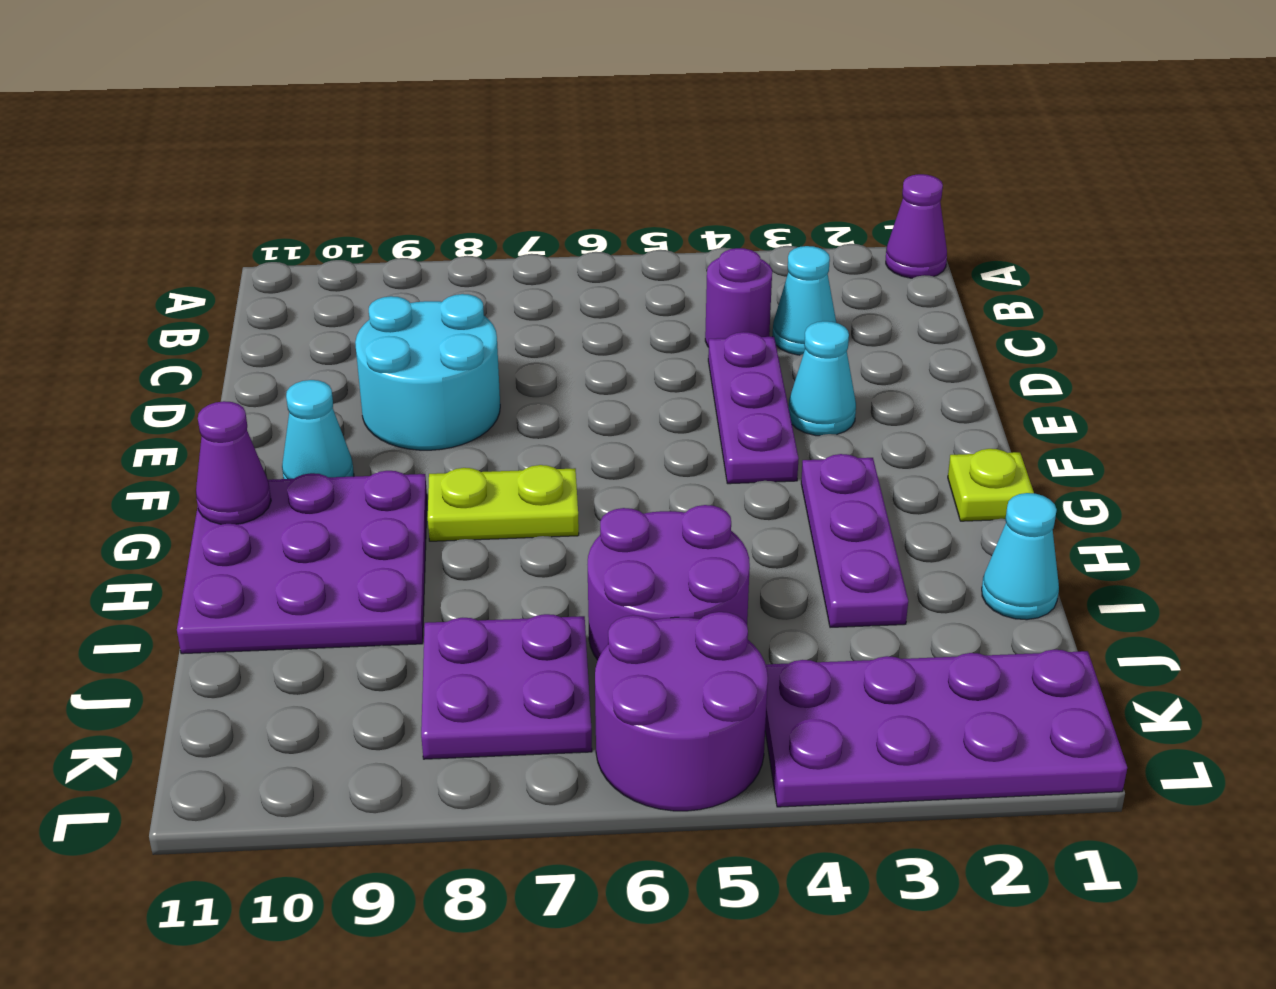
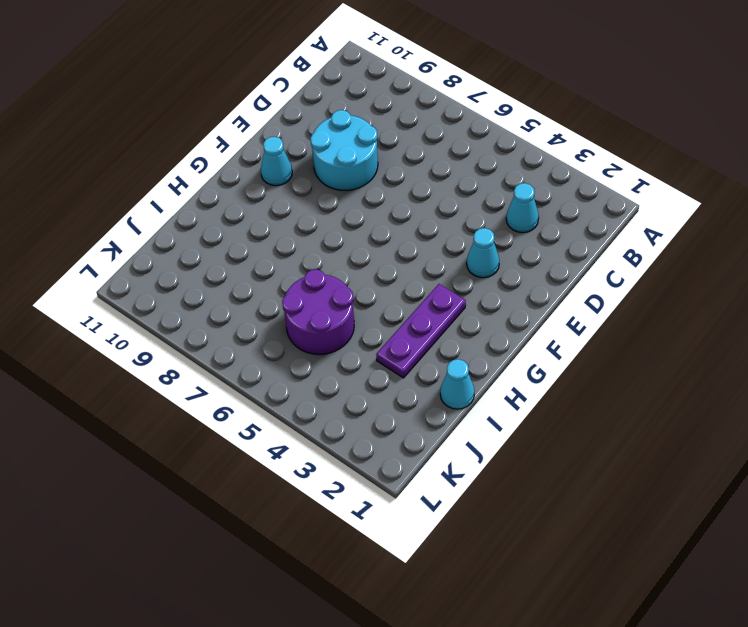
none -> purple cone A1 level 1
none -> purple round brick C4 level 1
none -> purple plate D4:F4 level 1

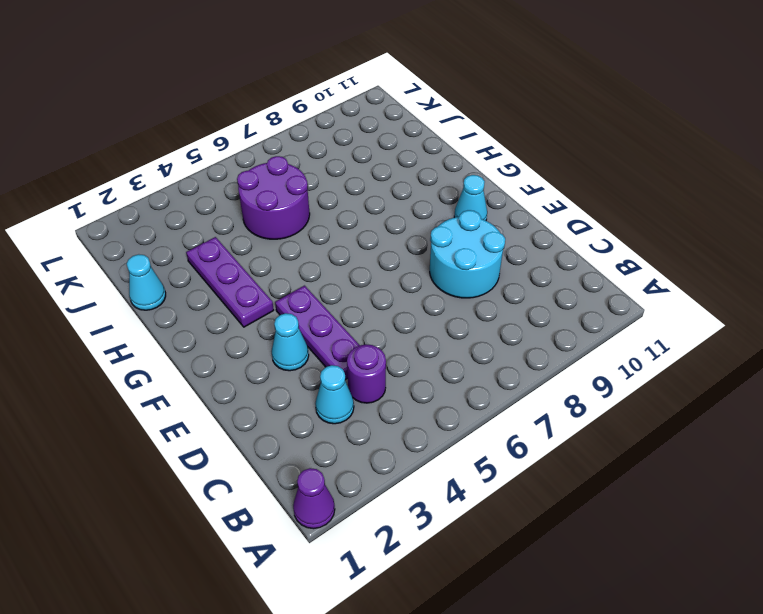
none -> lime plate G1 level 1
none -> lime plate G7:G8 level 1
none -> purple plate G9:I11 level 1

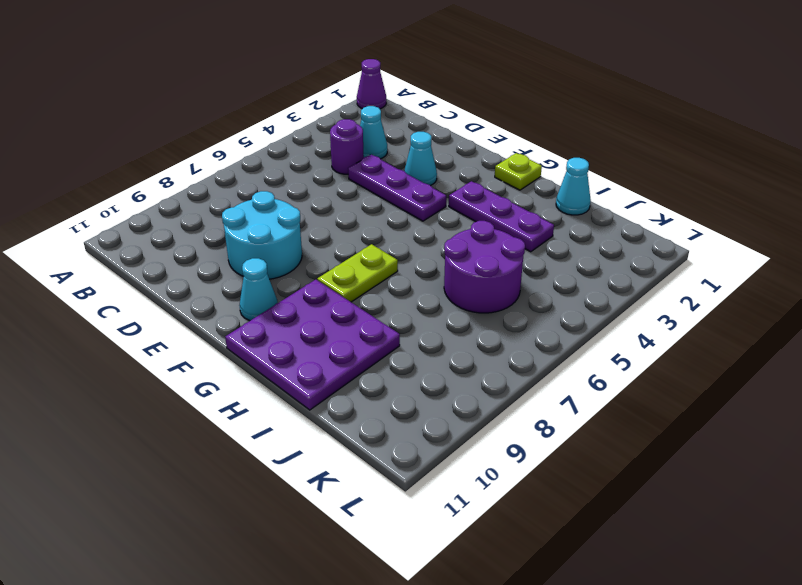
none -> purple plate J7:K8 level 1
none -> purple plate K1:L4 level 1
none -> purple round brick K5:L6 level 1

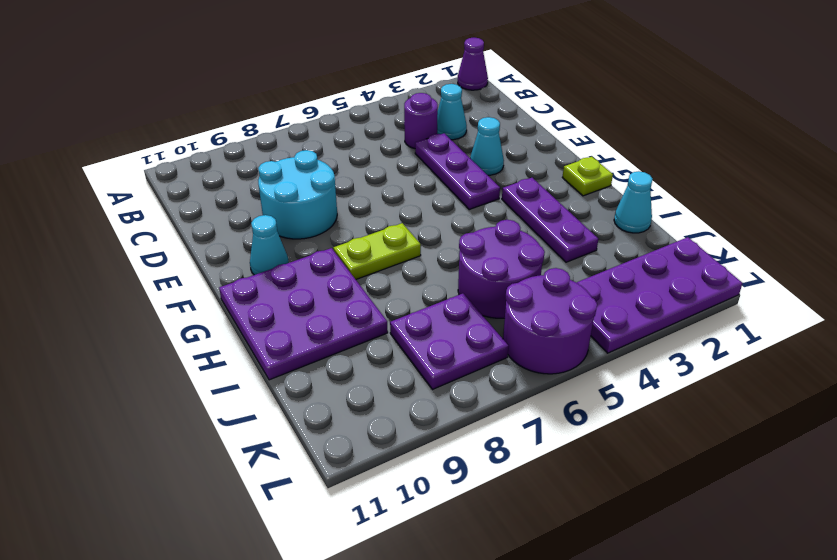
none -> purple cone G11 level 2

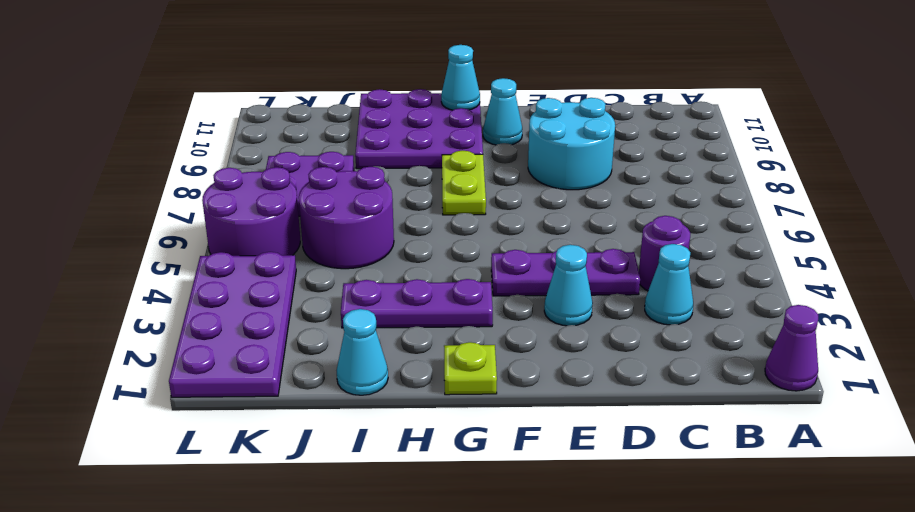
cyan cone G11 level 2 -> purple cone G11 level 2

